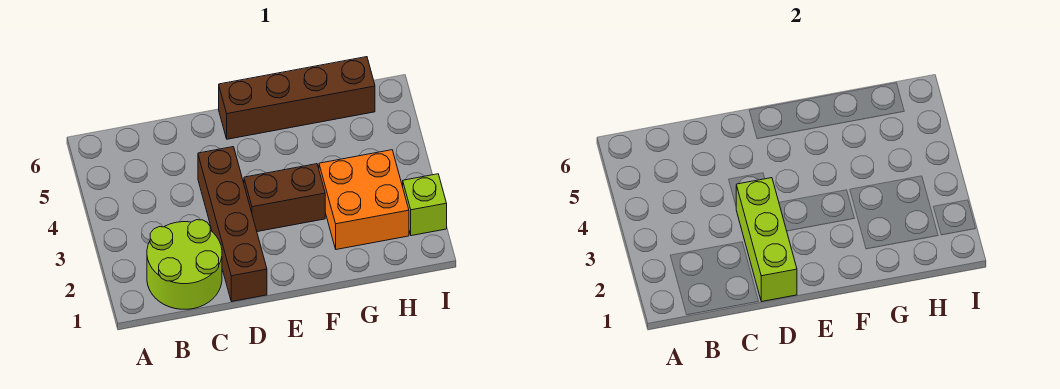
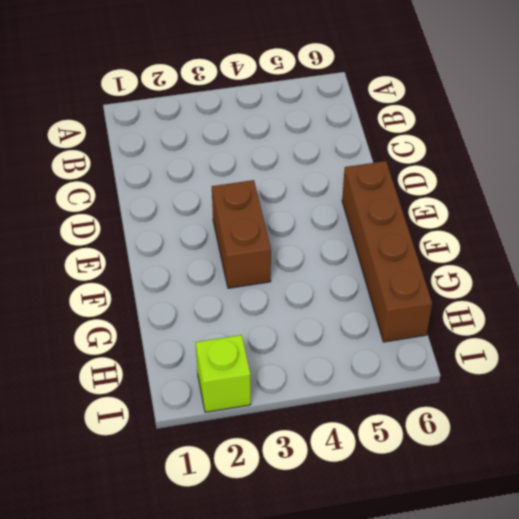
none -> lime round brick B1:C2 level 1
none -> brown brick D1:D4 level 1

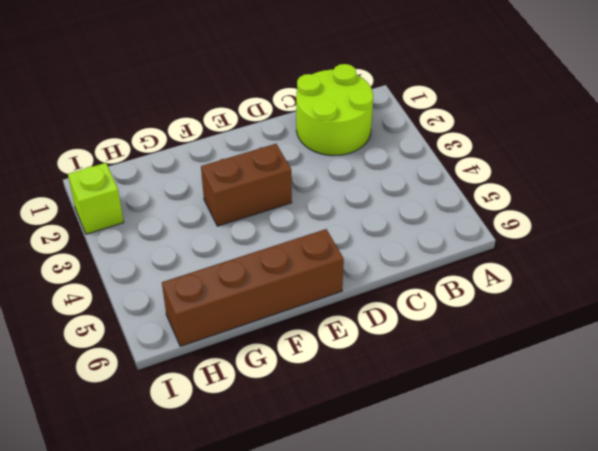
none -> brown brick D1:D4 level 1
none -> orange brick G2:H3 level 1

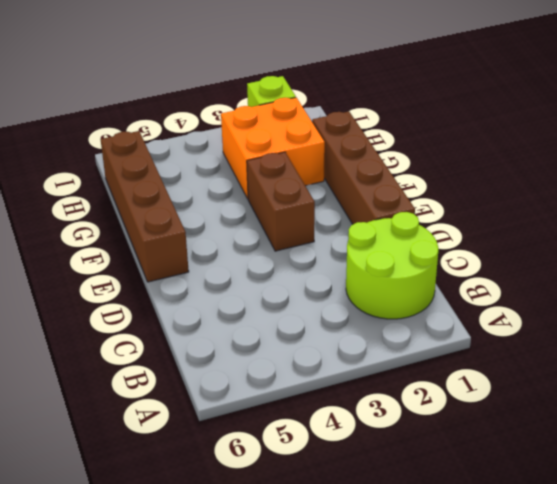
brown brick D1:G1 level 1 -> brown brick D1:D4 level 1
none -> lime brick D1:D3 level 2

